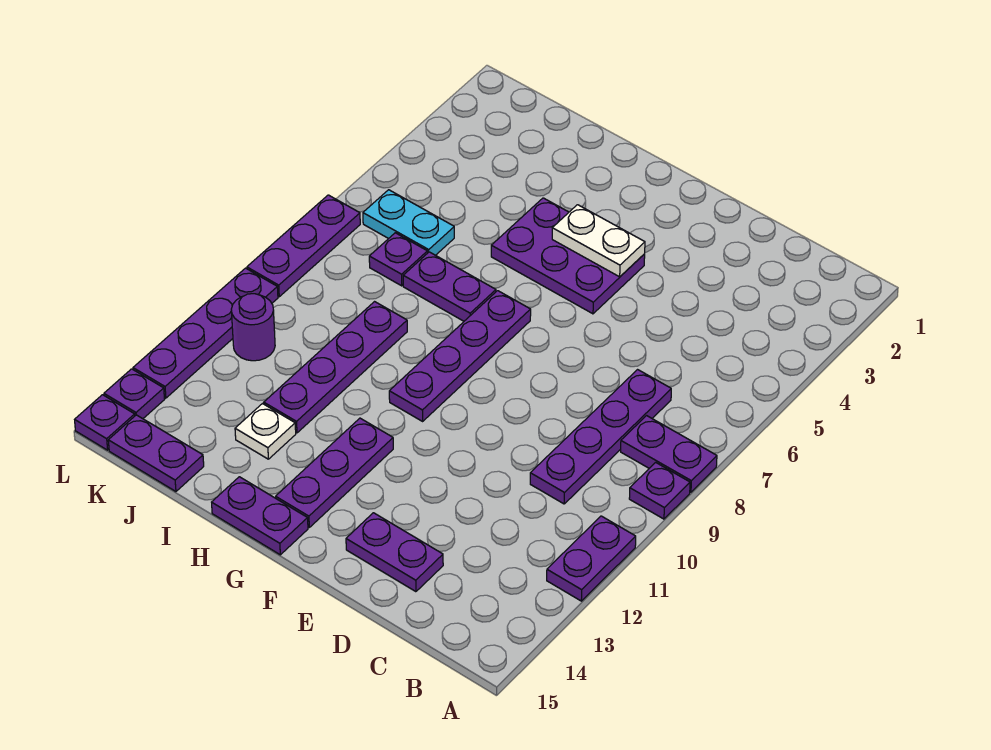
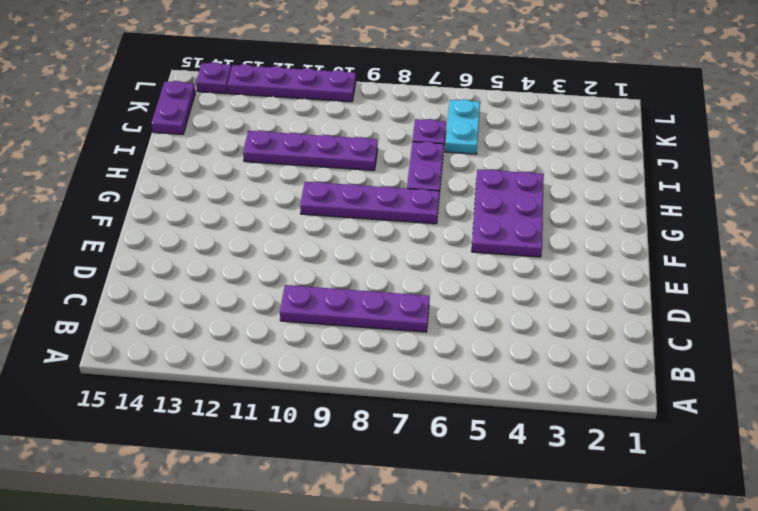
none -> purple plate A8:B8 level 1
none -> purple plate A9 level 1
none -> purple plate A11:A12 level 1

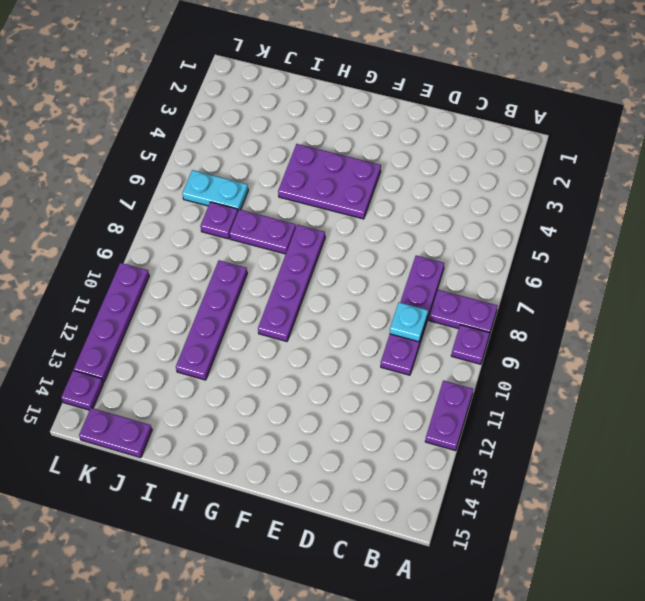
cyan plate C9 level 2 -> none
none -> purple plate D14:E14 level 1
none -> purple plate G12:G14 level 1
none -> purple plate G15:H15 level 1

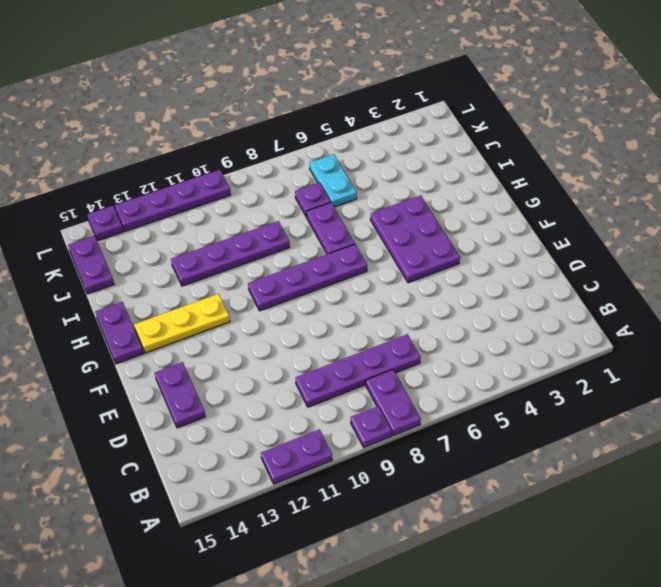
yellow plate G12:G14 level 1 -> purple plate G12:G14 level 1
none -> white plate I13 level 1
none -> purple round brick K11 level 1
none -> purple plate L7:L9 level 1

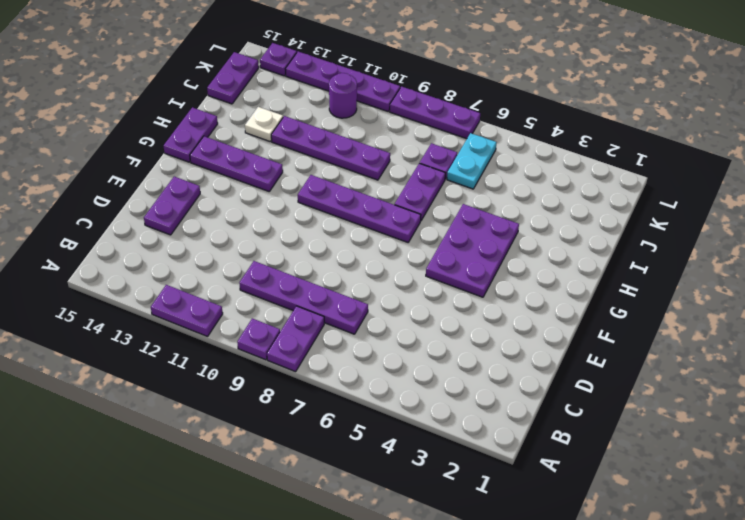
none -> purple plate L15 level 1
none -> white plate F4:G4 level 2

